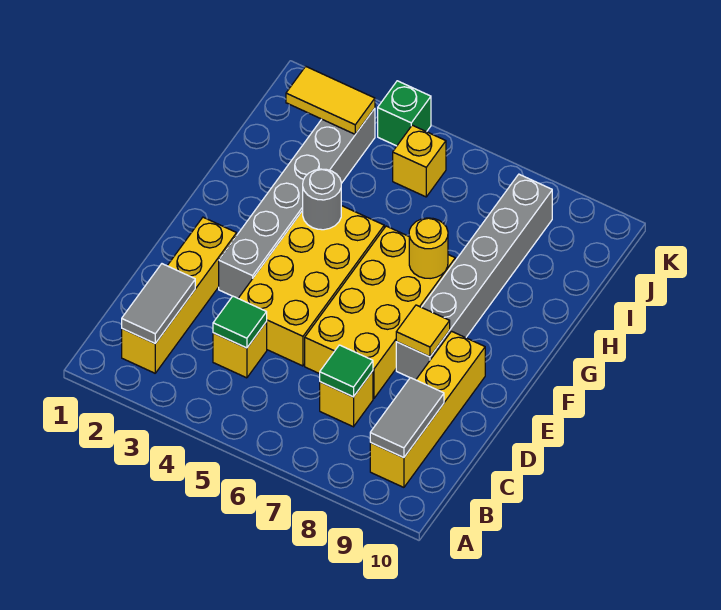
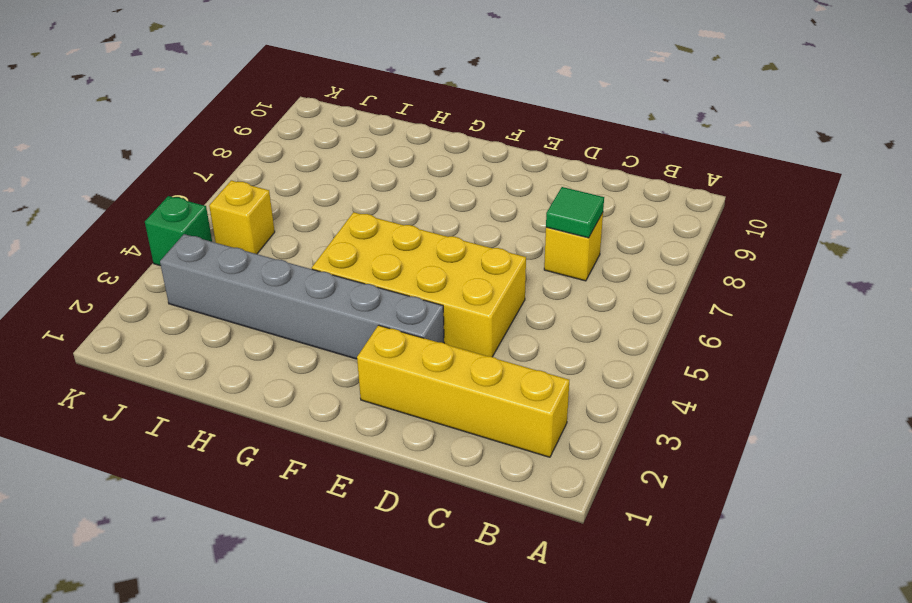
none -> yellow brick B9:E9 level 1
none -> yellow brick C4 level 1
none -> yellow brick D6:G7 level 1

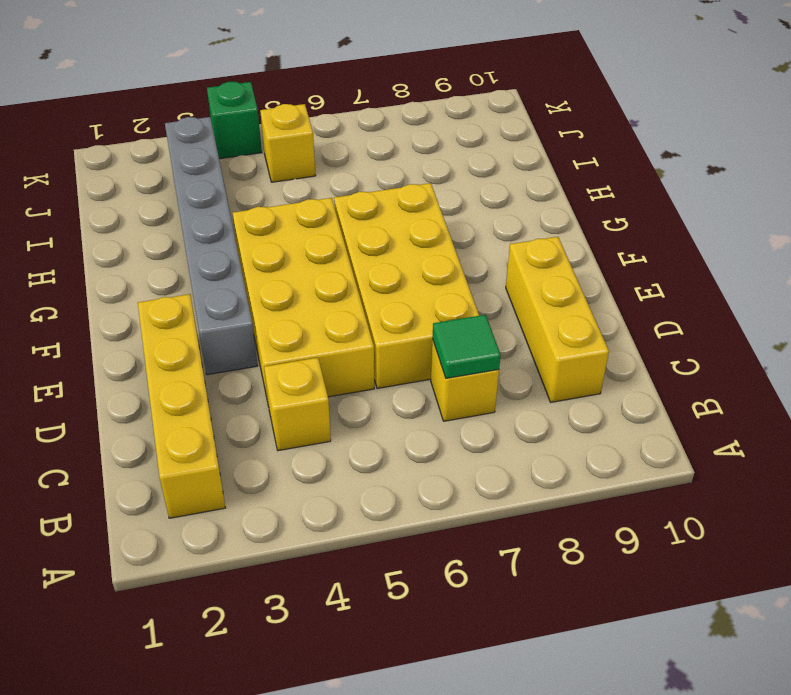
yellow brick C9:E9 level 1 -> yellow brick B9:E9 level 1
none -> grey brick E8:J8 level 1
none -> grey tile B2:C2 level 2
none -> grey tile B9:C9 level 2

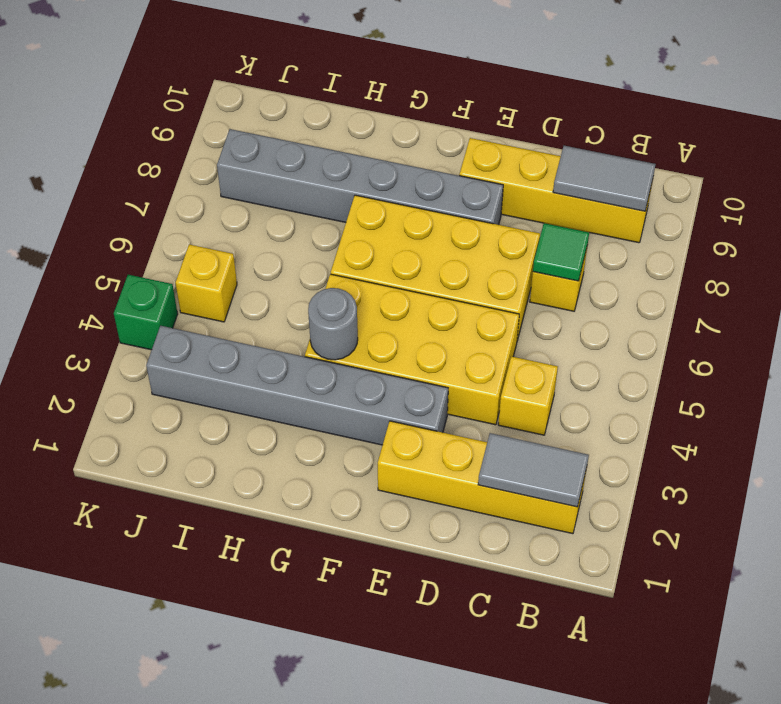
none -> green tile C4 level 2
none -> yellow tile E8 level 2
none -> yellow round brick G7 level 2

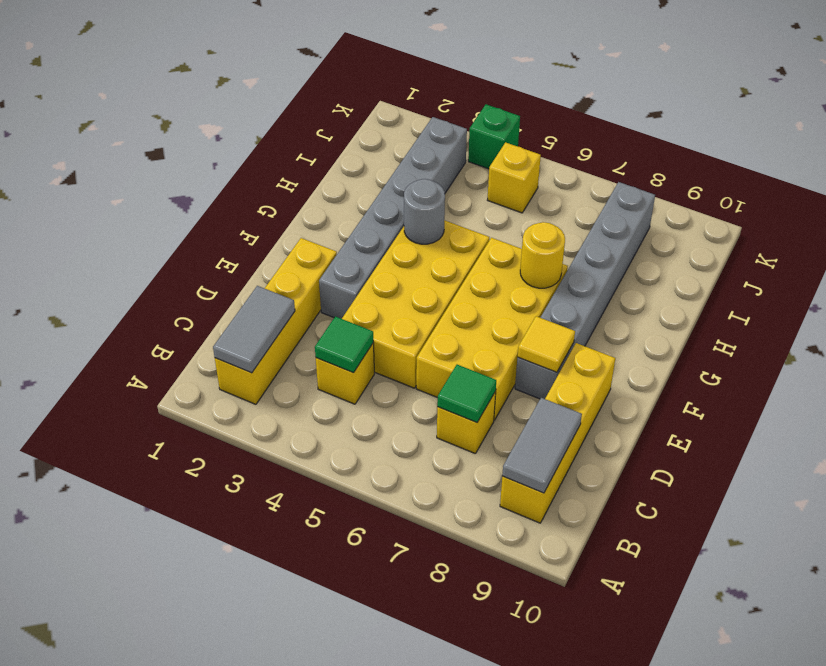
none -> yellow tile J2:J3 level 2

